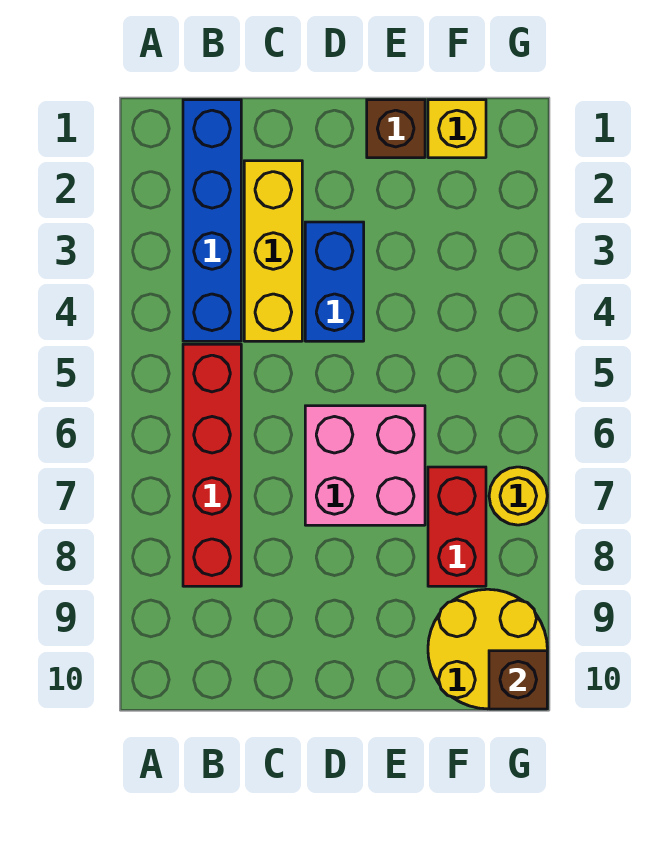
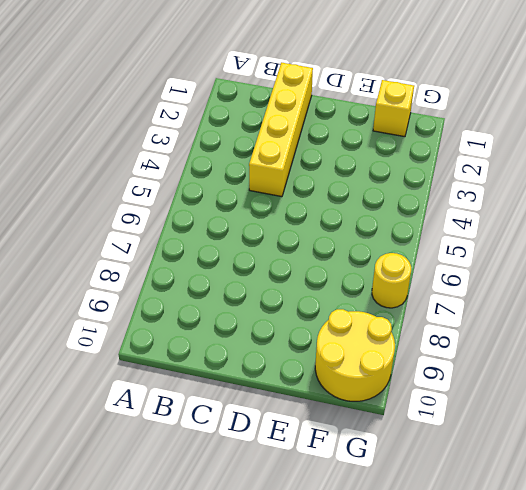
yellow brick C1:C4 level 1 -> yellow brick C2:C4 level 1
none -> blue brick B1:B4 level 1
none -> red brick B5:B8 level 1

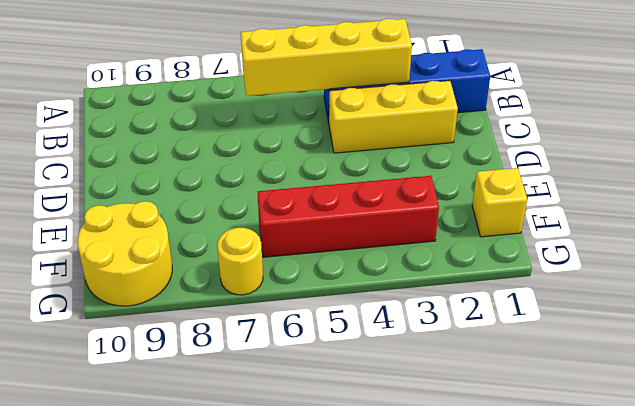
yellow brick B3:B6 level 2 -> none
red brick F3:F6 level 1 -> red brick B5:B8 level 1
none -> blue brick D3:D4 level 1
none -> pink brick D6:E7 level 1

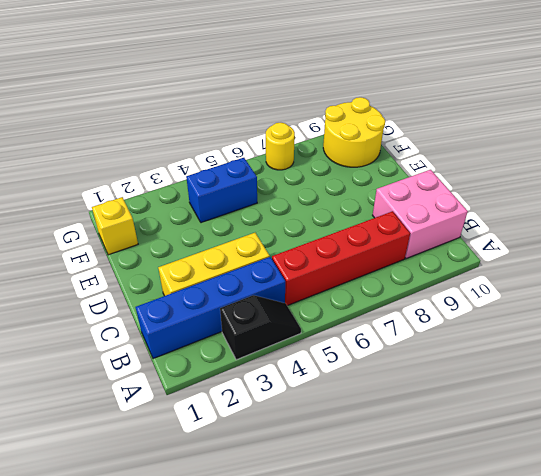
black slope A3:A4 level 1 top 3 -> none
pink brick B9:C10 level 1 -> pink brick D6:E7 level 1
blue brick F4:F5 level 1 -> blue brick D3:D4 level 1
none -> brown brick E1 level 1
none -> red brick F7:F8 level 1

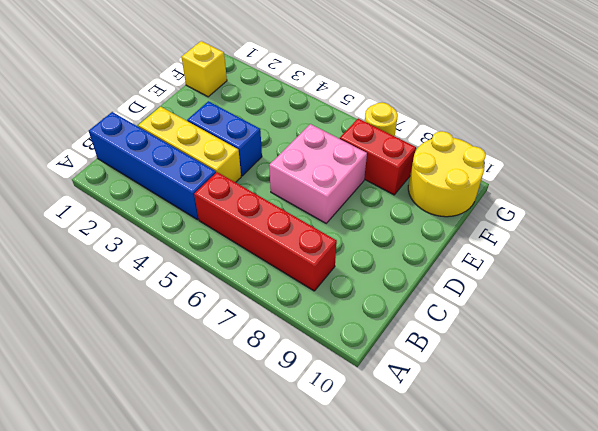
none -> brown brick E1 level 1
none -> brown brick G10 level 2

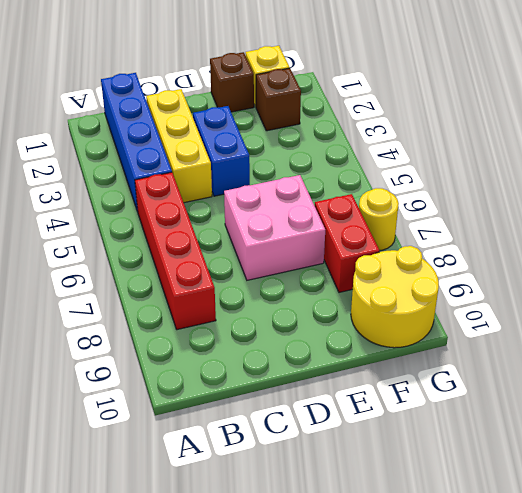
brown brick F2 level 1 -> brown brick G10 level 2

